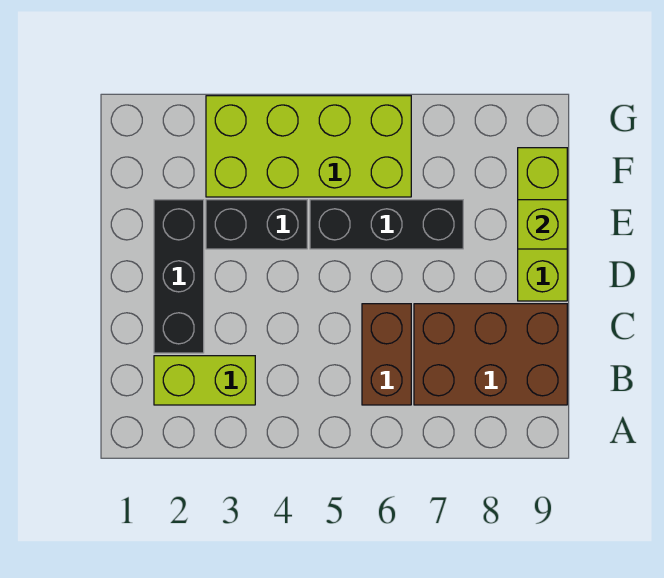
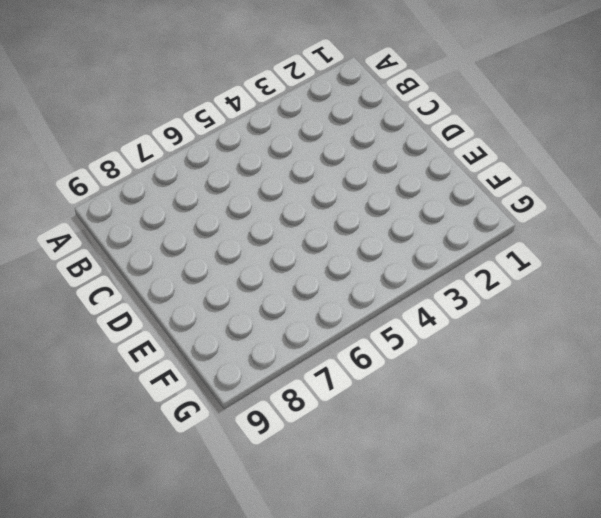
none -> lime brick B2:B3 level 1
none -> brown brick B6:C6 level 1

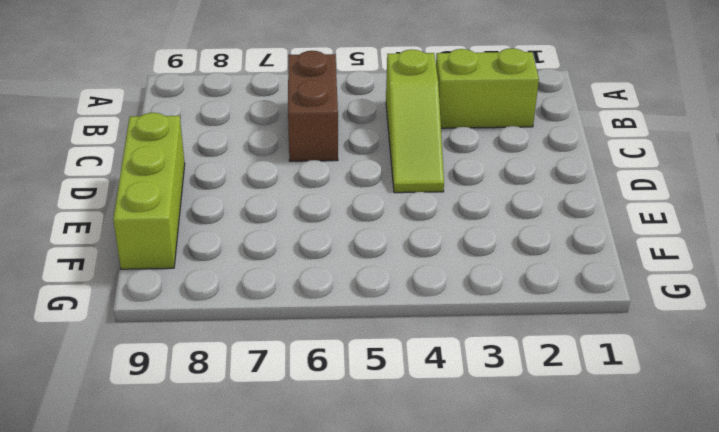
lime slope B4:D4 level 1 top B -> none
none -> brown brick B7:C9 level 1
none -> black brick C2:E2 level 1

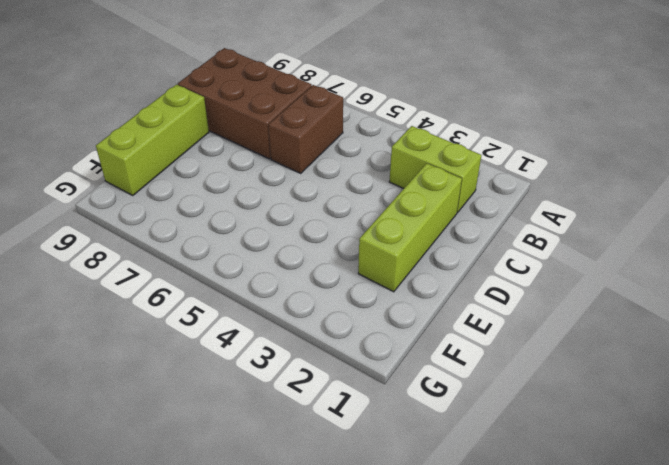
lime brick C2:E2 level 1 -> black brick C2:E2 level 1
none -> black brick E3:E4 level 1
none -> black brick E5:E7 level 1

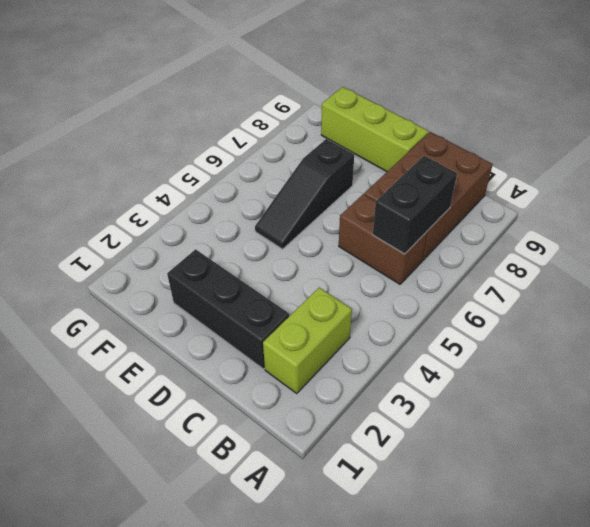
black brick B6:B7 level 2 -> black brick E3:E4 level 1
black slope E5:E7 level 1 top 7 -> black brick E5:E7 level 1
none -> lime brick F3:G6 level 1
none -> lime brick E9 level 2

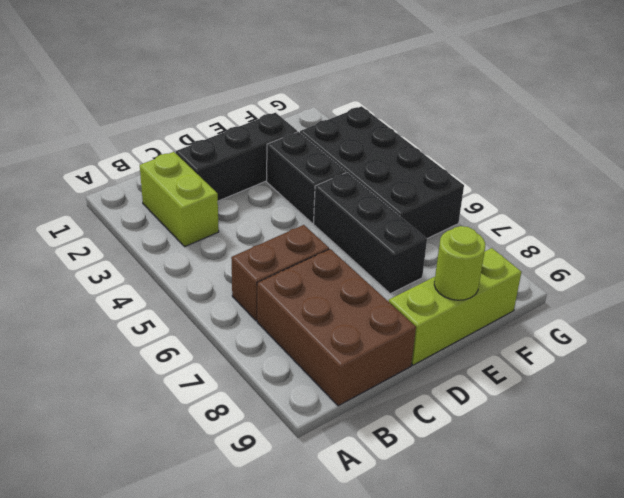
lime round brick E9 level 2 -> lime brick E9 level 2
black brick F3:G6 level 1 -> lime brick F3:G6 level 1

